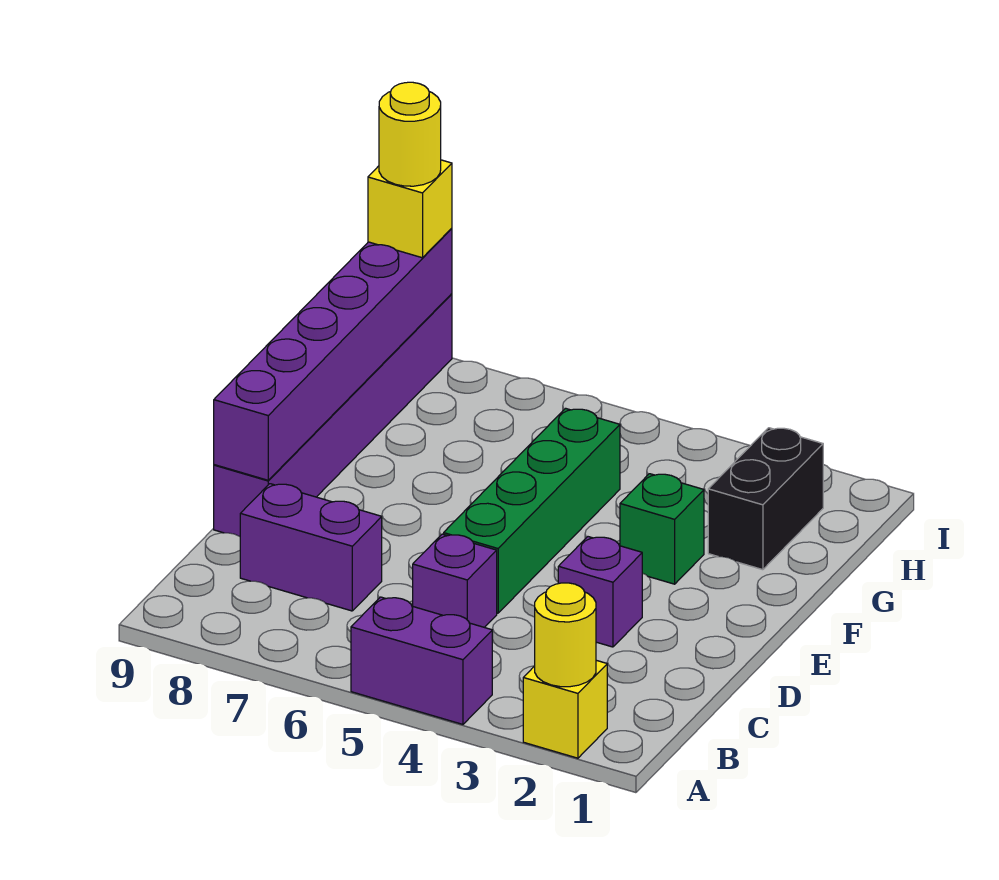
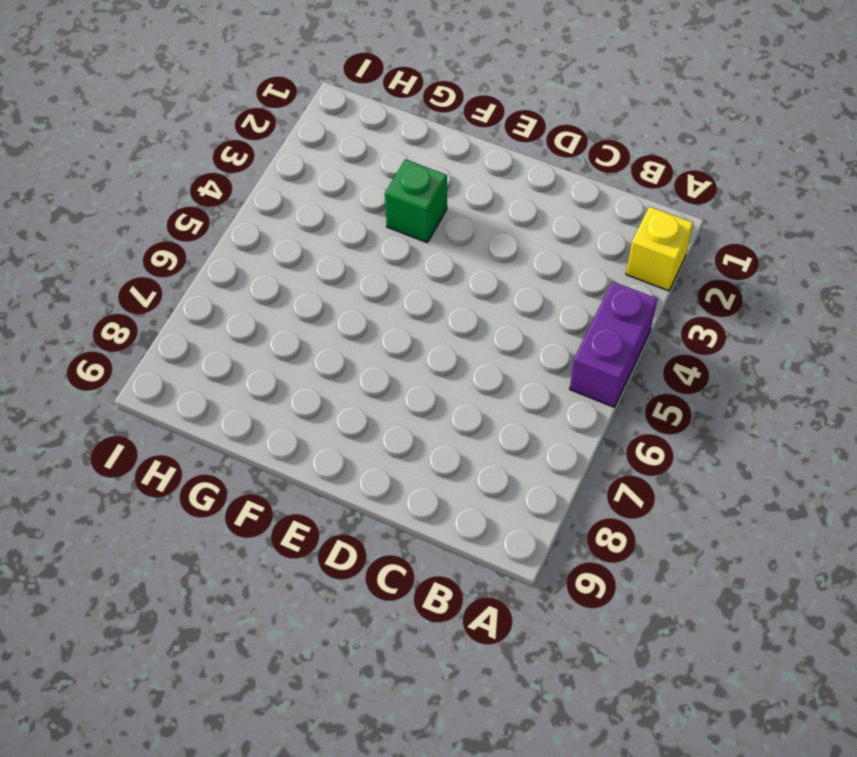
none -> purple brick C5 level 1
none -> purple brick C7:C8 level 1
none -> purple brick D3 level 1

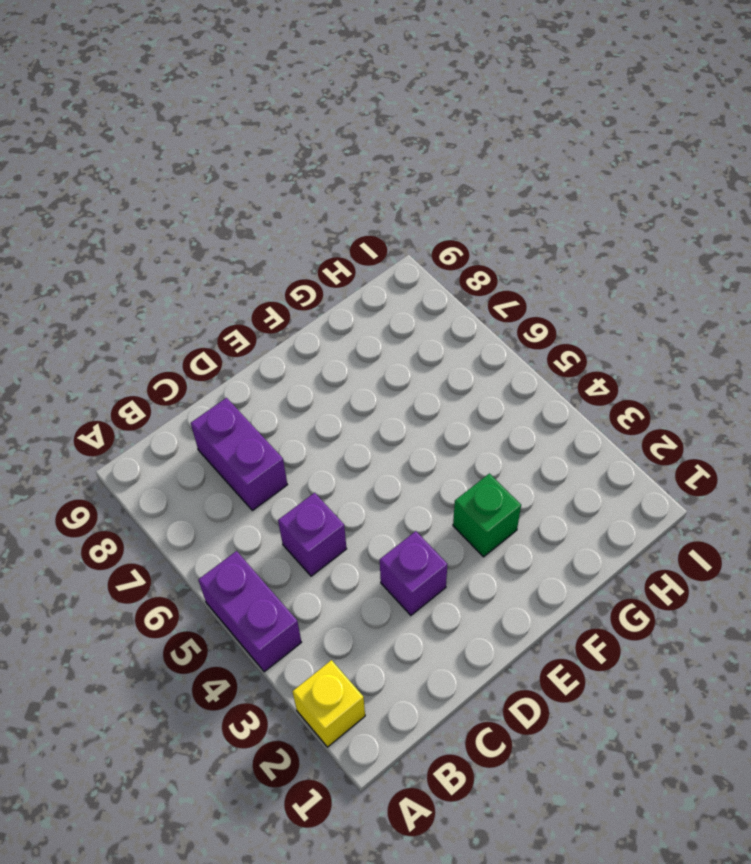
none -> green brick D5:G5 level 1
none -> purple brick D9:I9 level 1
none -> black brick G2:H2 level 1

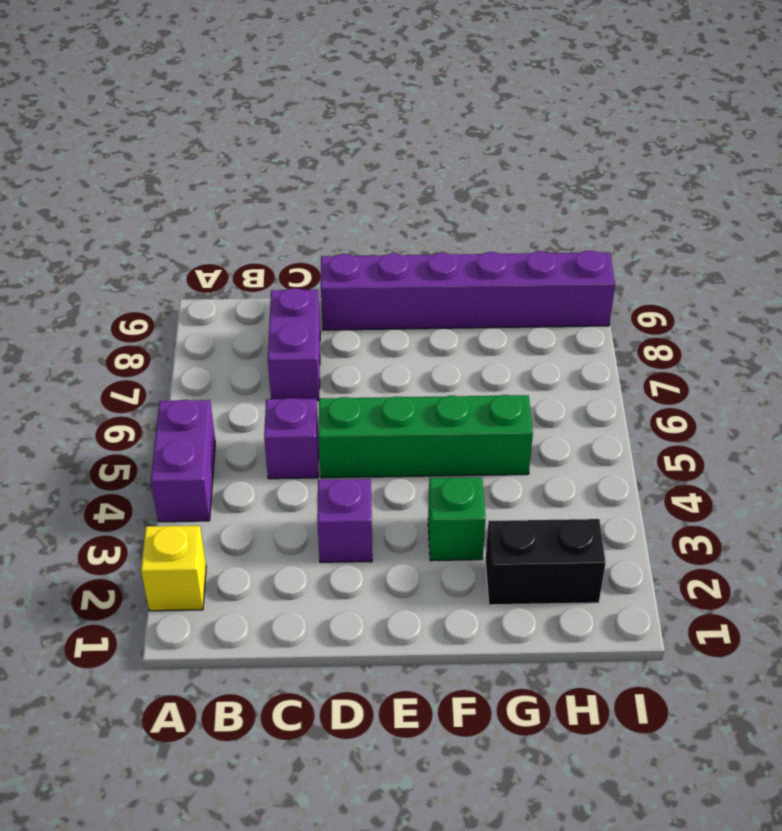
none -> yellow round brick A2 level 2
none -> purple brick D9:I9 level 2
none -> yellow brick I9 level 3

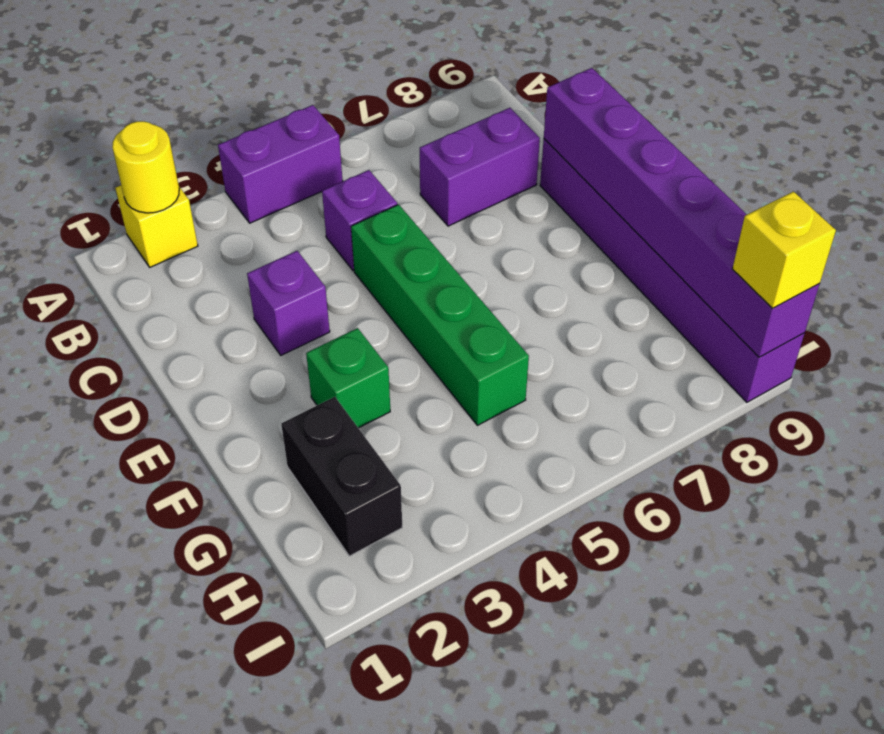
none -> yellow round brick I9 level 4

